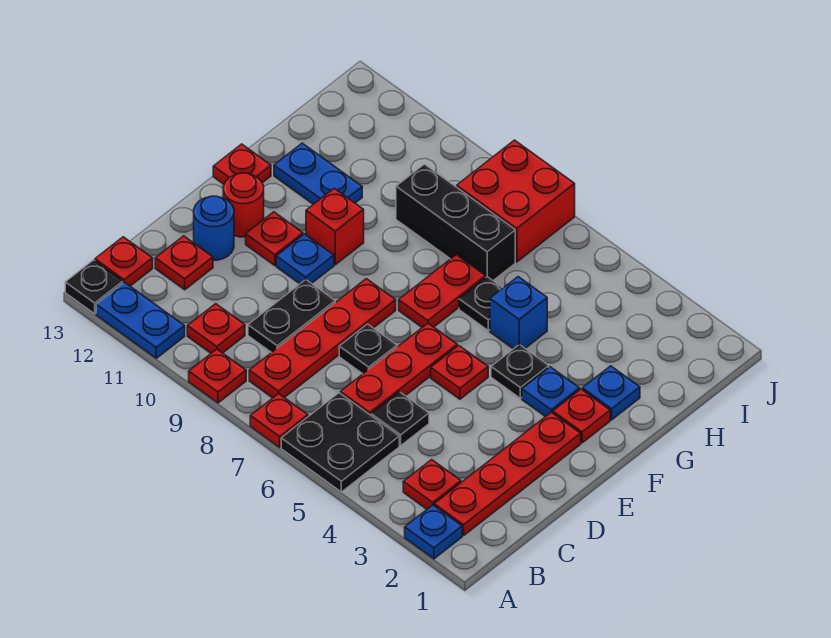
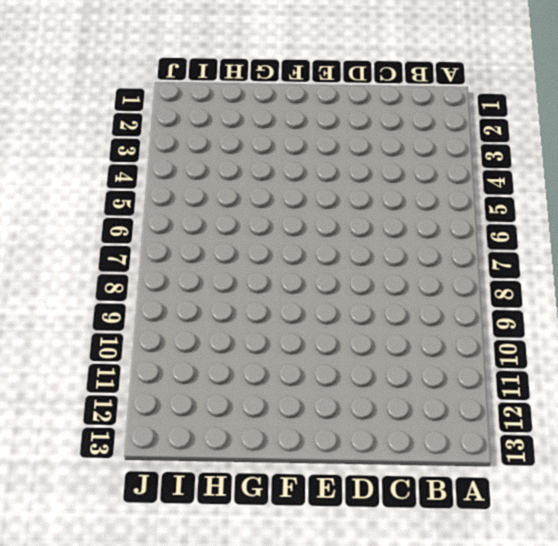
none -> blue plate A2 level 1
none -> black plate A5:B6 level 1
none -> red plate A7 level 1
none -> red plate A9 level 1

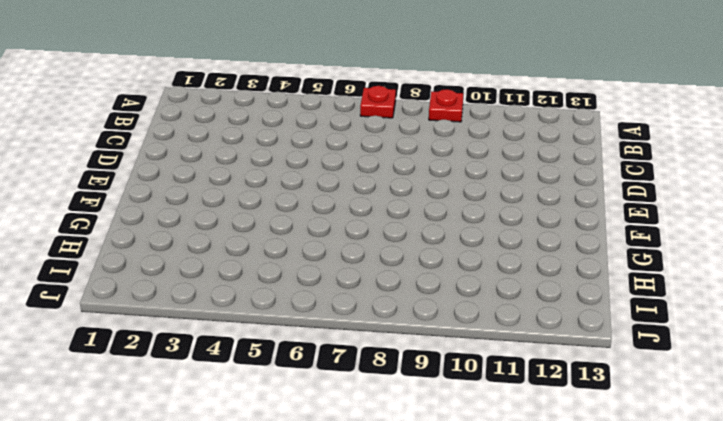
none -> blue plate A2 level 1
none -> black plate A5:B6 level 1
none -> blue plate A11:A12 level 1
none -> black plate A13 level 1

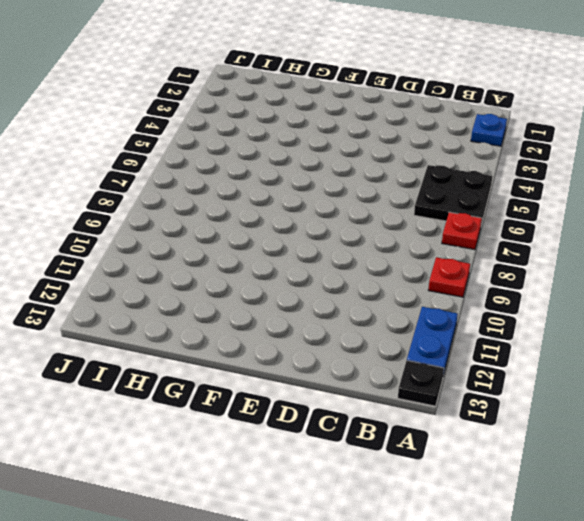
none -> red plate B2:E2 level 1
none -> red plate B3 level 1
none -> red plate B8:E8 level 1
none -> red plate B10 level 1

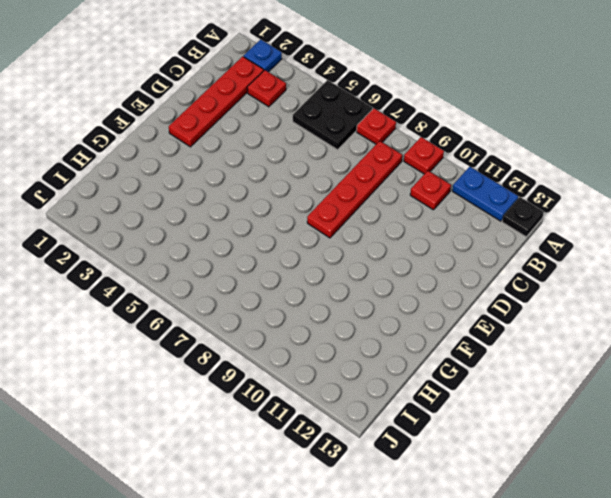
none -> red plate B13 level 1
none -> black plate C5 level 1
none -> red plate C6:E6 level 1
none -> black plate C9:D9 level 1

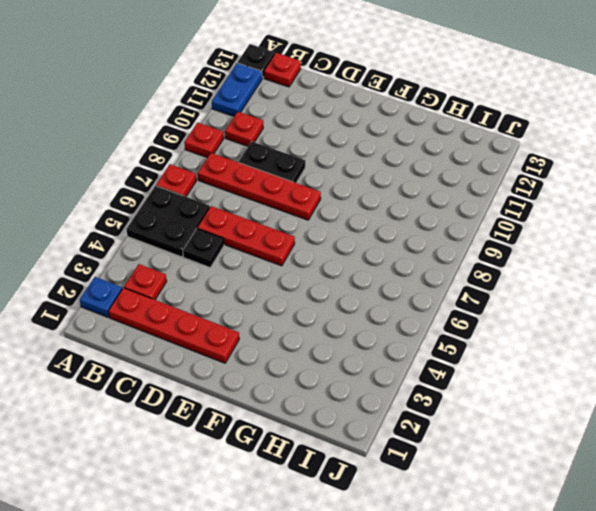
none -> red plate C12 level 1
none -> black plate D7 level 1
none -> blue round brick D12 level 1
none -> red plate E5 level 1

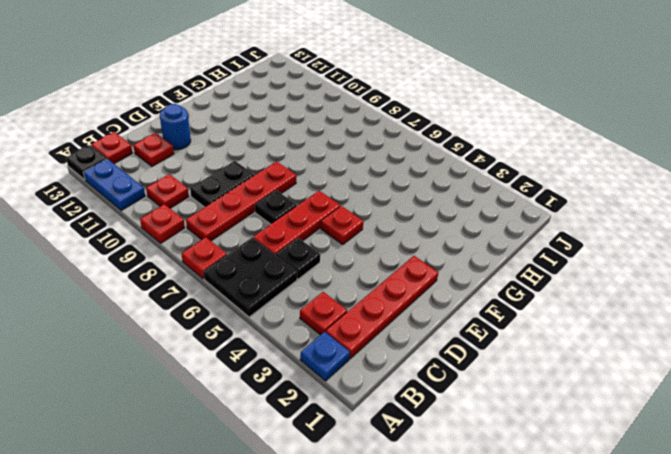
none -> blue plate E10 level 1
none -> red plate E11 level 1
none -> red round brick E12 level 1
none -> red plate F2 level 1

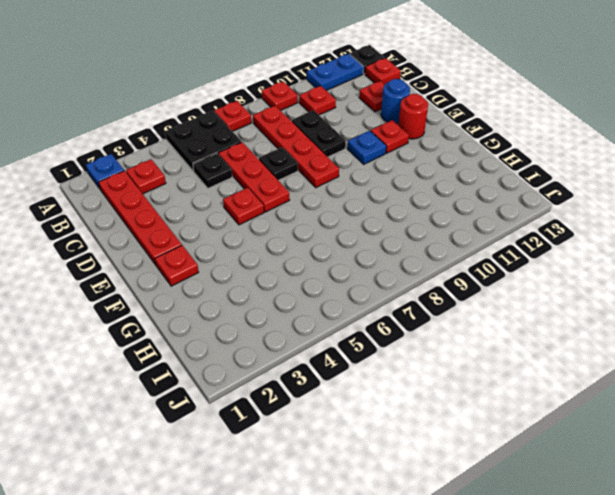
none -> blue plate F3 level 1
none -> black plate F4 level 1
none -> red plate F7:G7 level 1
none -> red brick F10 level 1

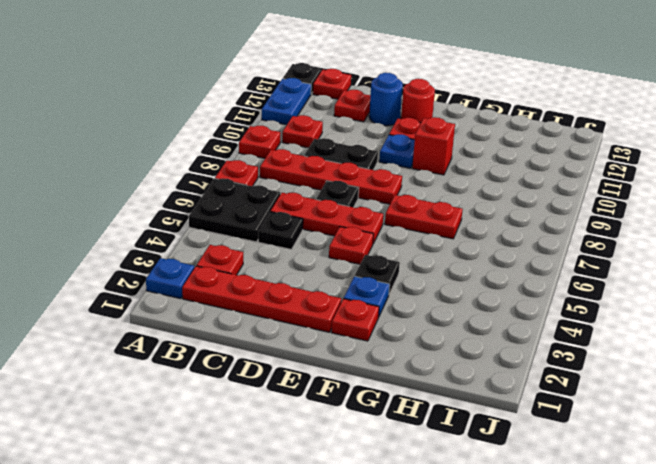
none -> red plate F13 level 1
none -> blue plate G2 level 1
none -> blue brick G5 level 1
none -> black plate G6 level 1

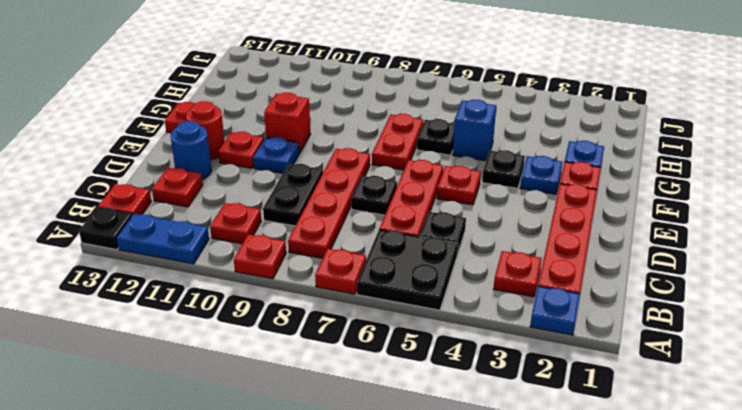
none -> blue plate G11:G12 level 1
none -> black brick H7:H9 level 1
none -> red brick I7:J8 level 1

